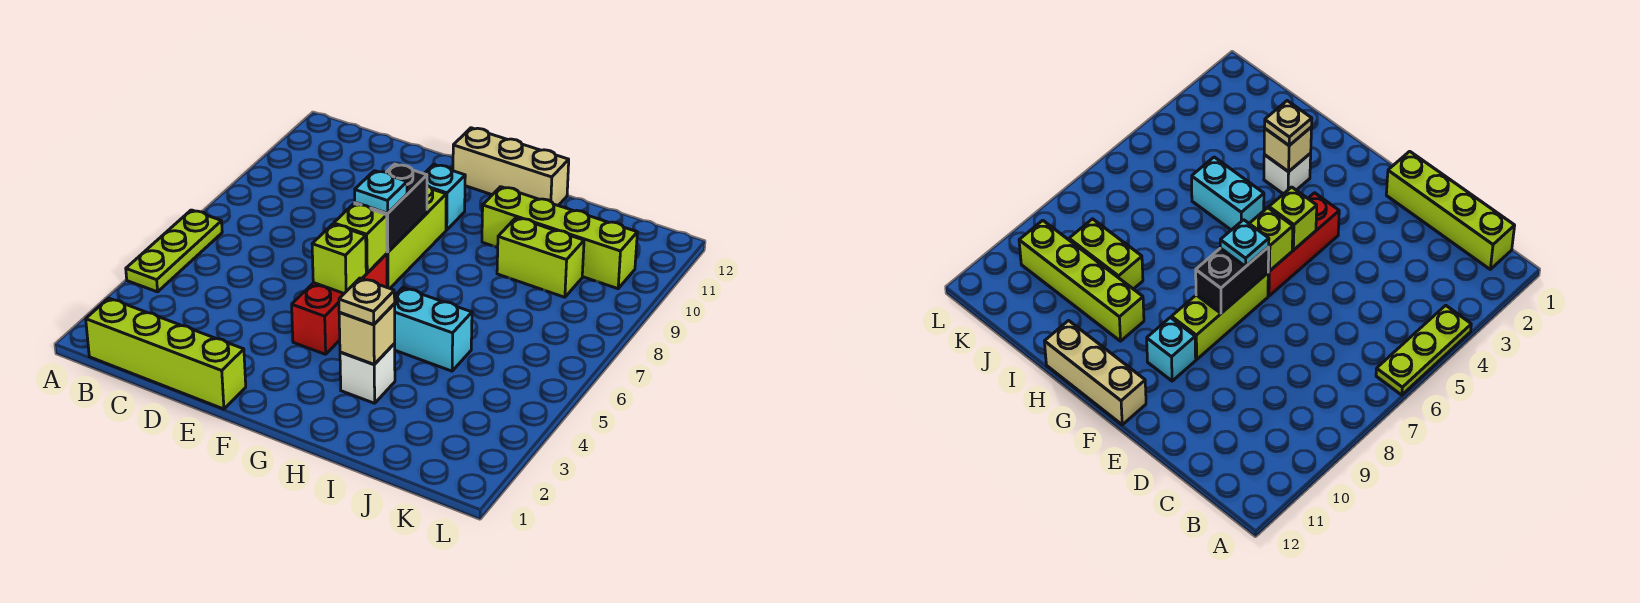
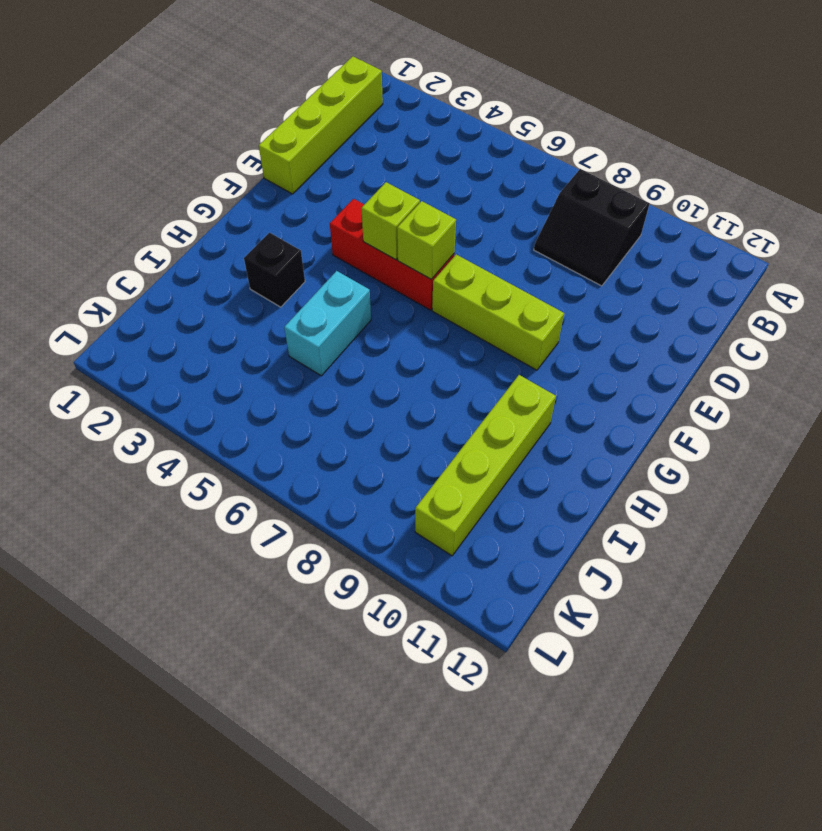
black slope B8:C9 level 1 top B -> none
black brick H3 level 1 -> white brick H3 level 1
none -> lime plate A4:A6 level 1
none -> cyan brick F10 level 1
none -> tan brick F12:H12 level 1

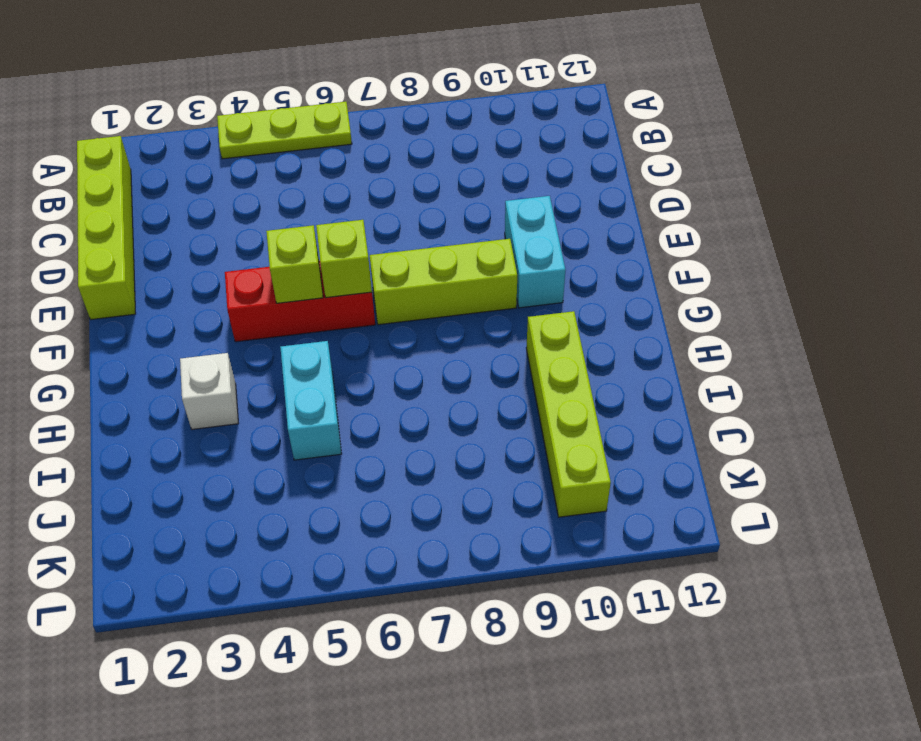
cyan brick E10:F10 level 1 -> cyan brick F10 level 1
none -> tan brick F12:H12 level 1
none -> lime brick I9:J9 level 1
none -> black brick F7:F8 level 2

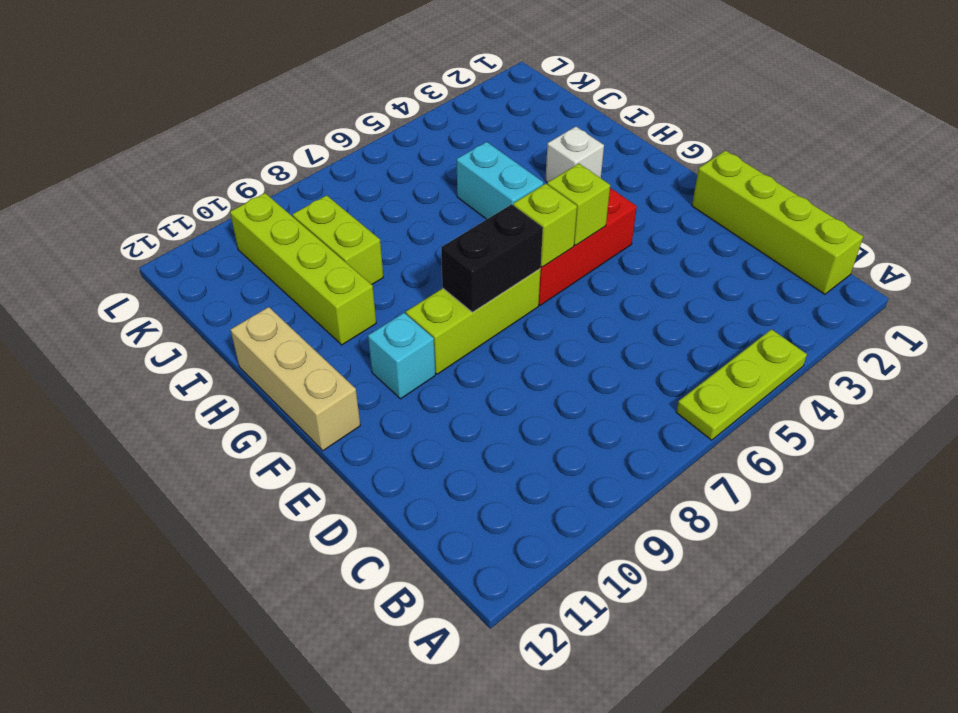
none -> tan brick H3 level 2
none -> cyan plate F7 level 3
none -> tan plate H3 level 3

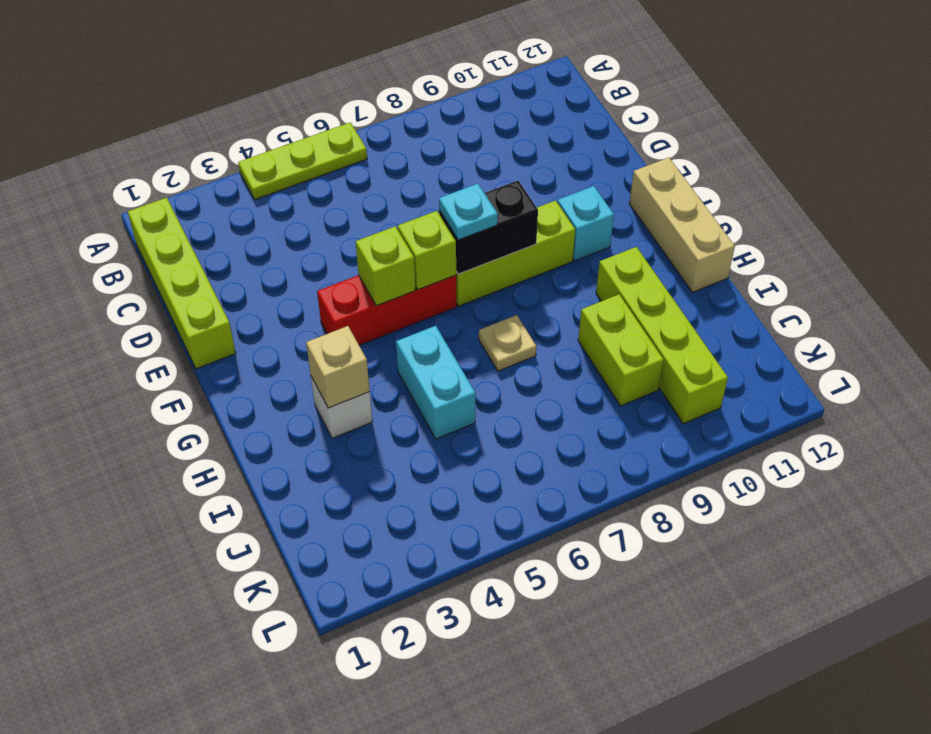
tan plate H7 level 1 -> tan plate H3 level 3

